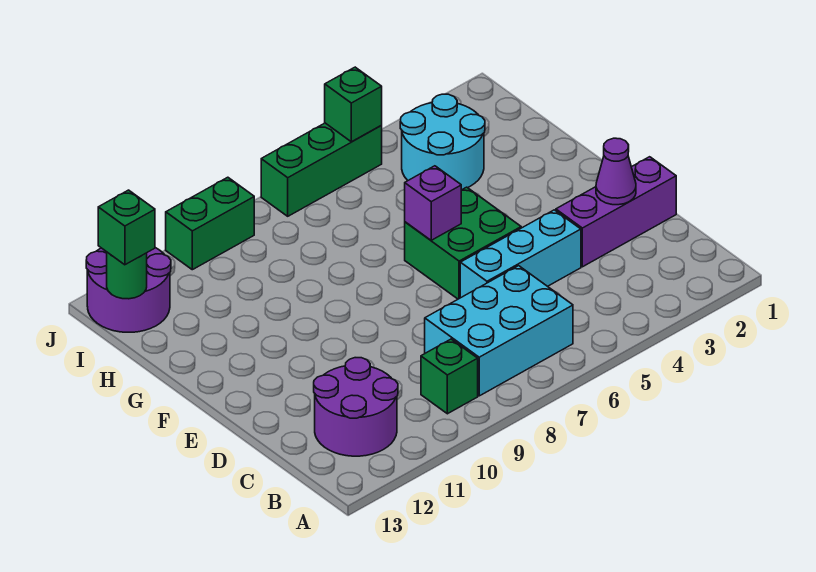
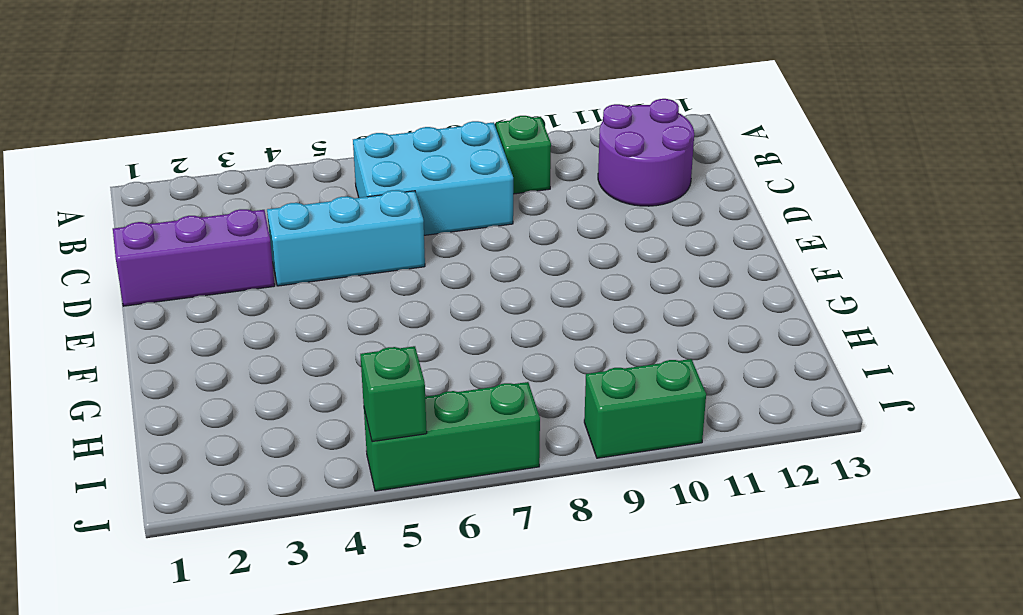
none -> green brick E5:F6 level 1
none -> cyan round brick H3:I4 level 1
none -> purple round brick I12:J13 level 1

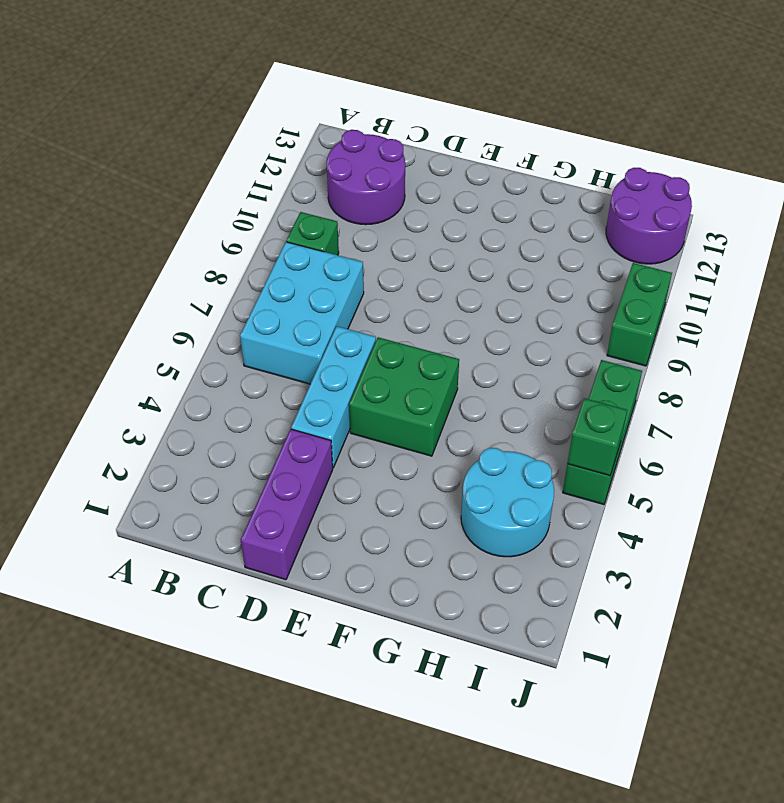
none -> purple cone D2 level 2
none -> purple brick F6 level 2
none -> green round brick I13 level 2

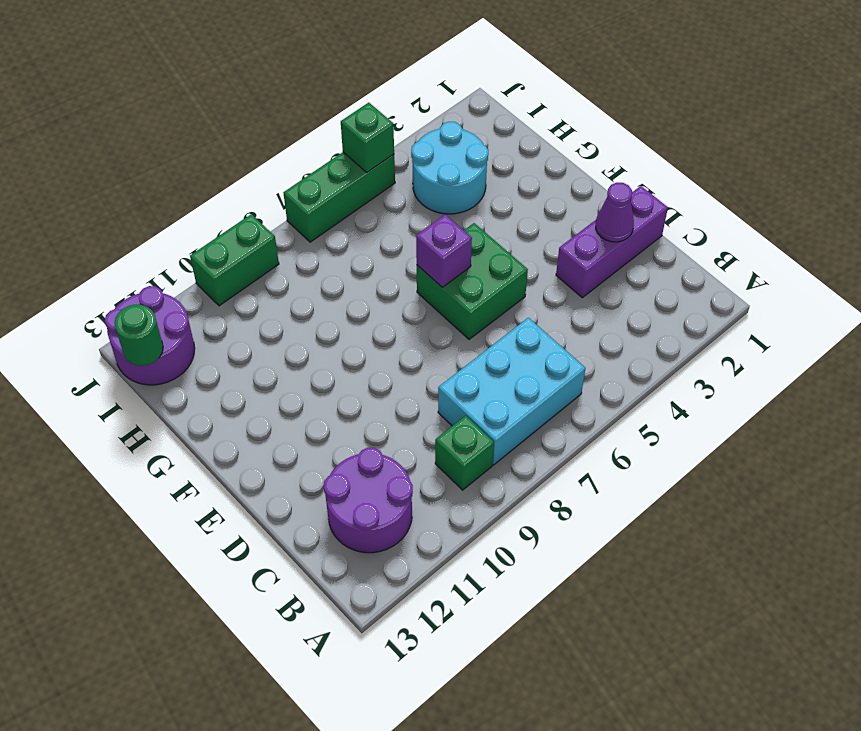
none -> cyan brick D4:D6 level 1
none -> green brick I13 level 3

